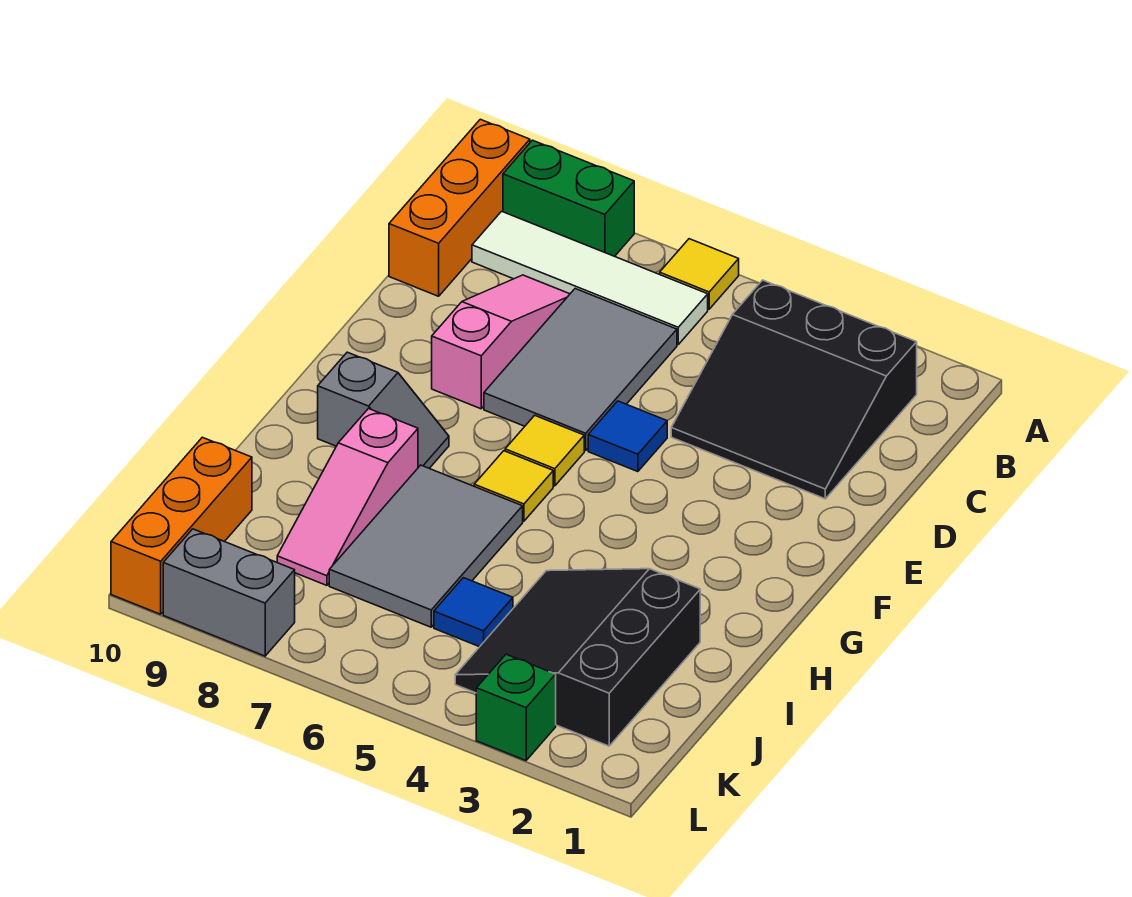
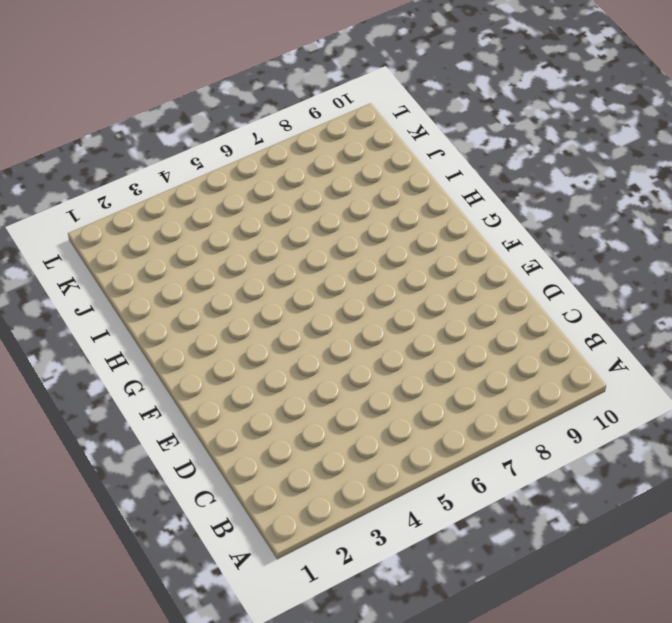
none -> yellow tile A6 level 1
none -> green brick A8:A9 level 1
none -> orange brick A10:C10 level 1

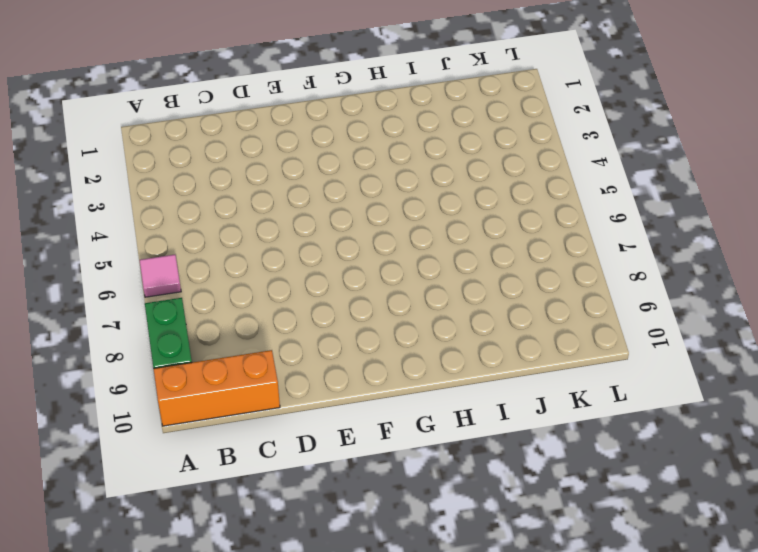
pink tile A6 level 1 -> yellow tile A6 level 1
none -> black slope B2:D4 level 1 top B
none -> white tile B6:B9 level 1
none -> grey tile C6:E7 level 1

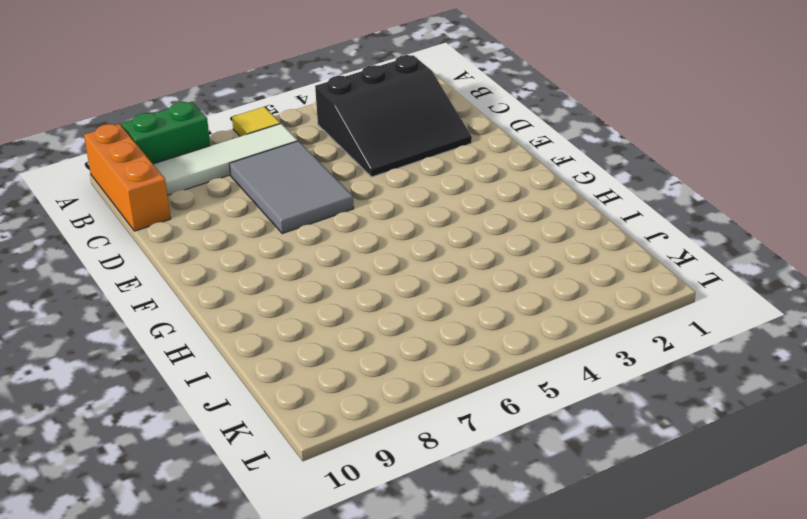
none -> pink slope C8:E8 level 1 top E
none -> blue tile E5 level 1
none -> yellow tile F6 level 1

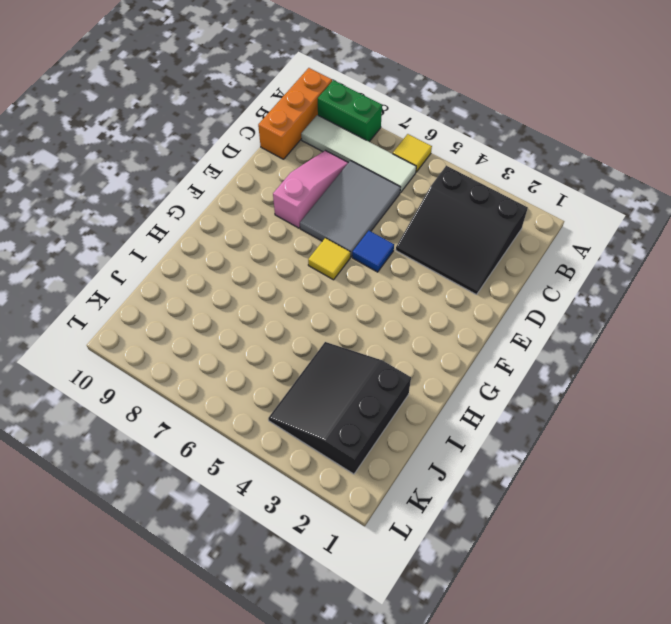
none -> yellow tile G6 level 1
none -> grey slope G8:G9 level 1 top 9
none -> grey tile H6:J7 level 1

